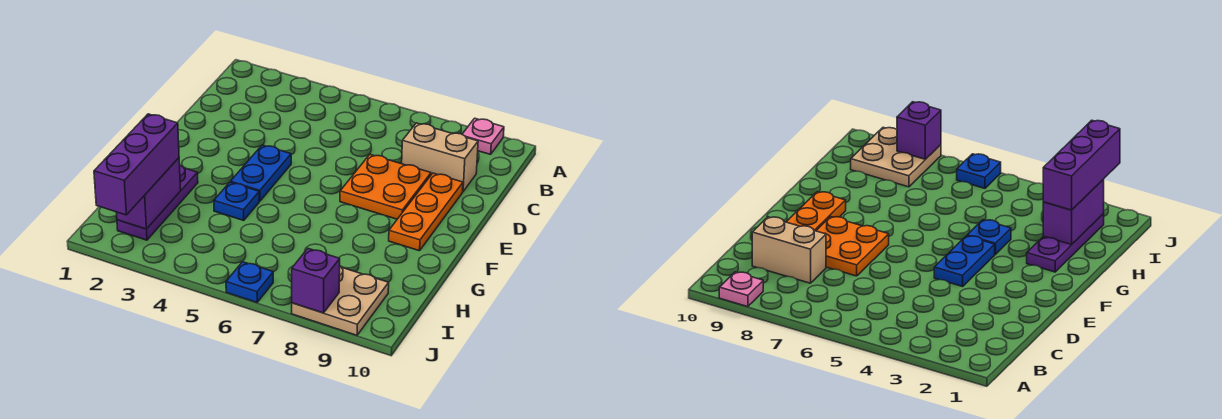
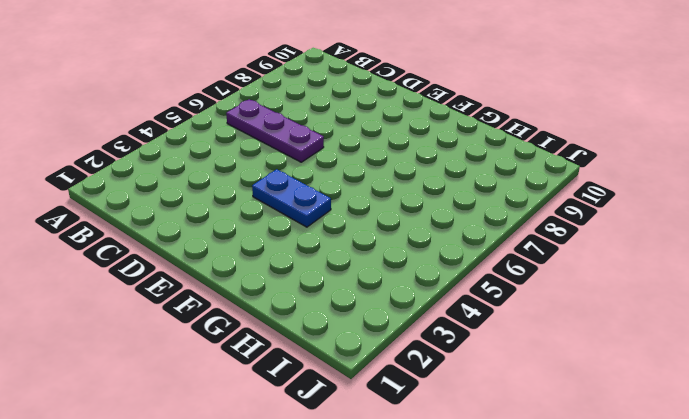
purple plate B6:D6 level 1 -> purple plate G2:I2 level 1
none -> pink plate A9 level 1
none -> tan brick C8:C9 level 1
none -> orange plate D7:E8 level 1

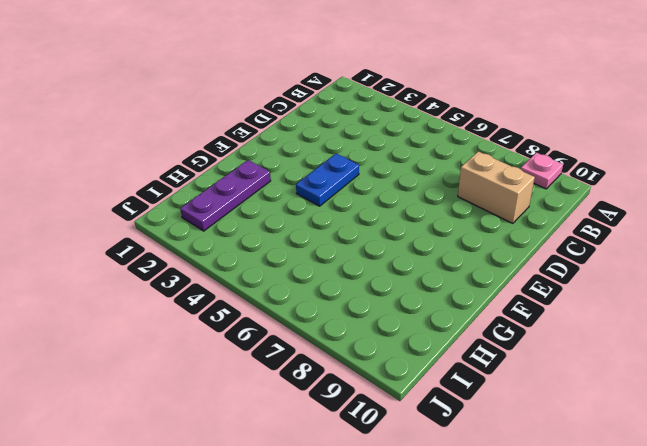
none -> orange plate D7:E8 level 1
none -> orange plate D9:F9 level 1
none -> blue plate G4 level 1

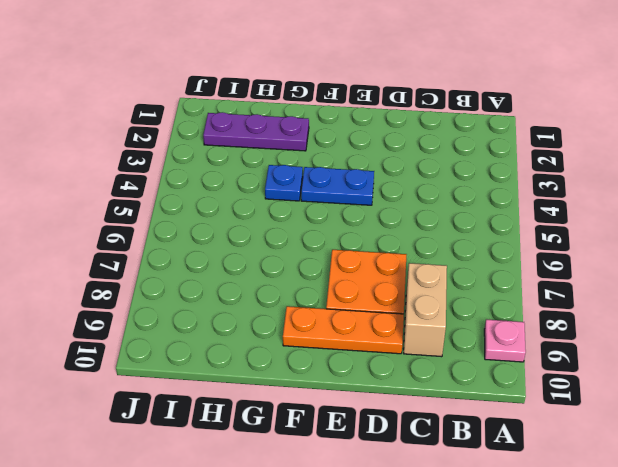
none -> tan plate I8:J9 level 1
none -> blue plate J6 level 1
none -> purple brick H2:I2 level 2

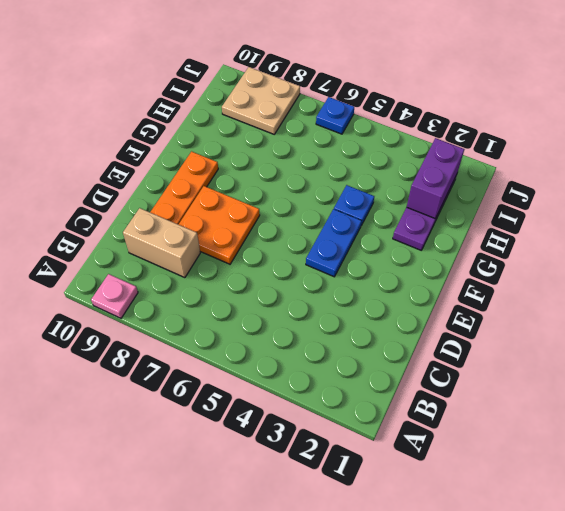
none -> purple brick J8 level 2
none -> purple brick H2:J2 level 3

